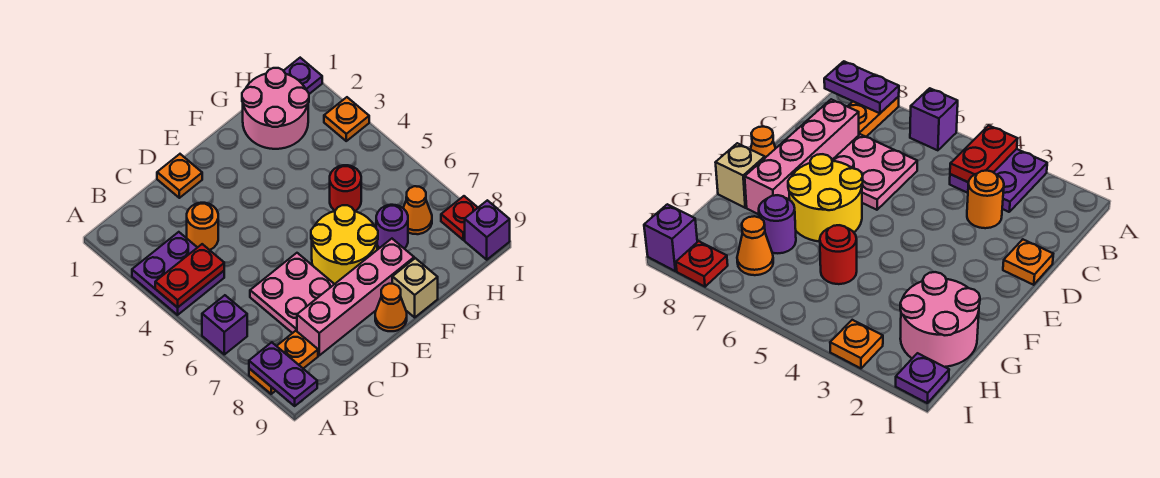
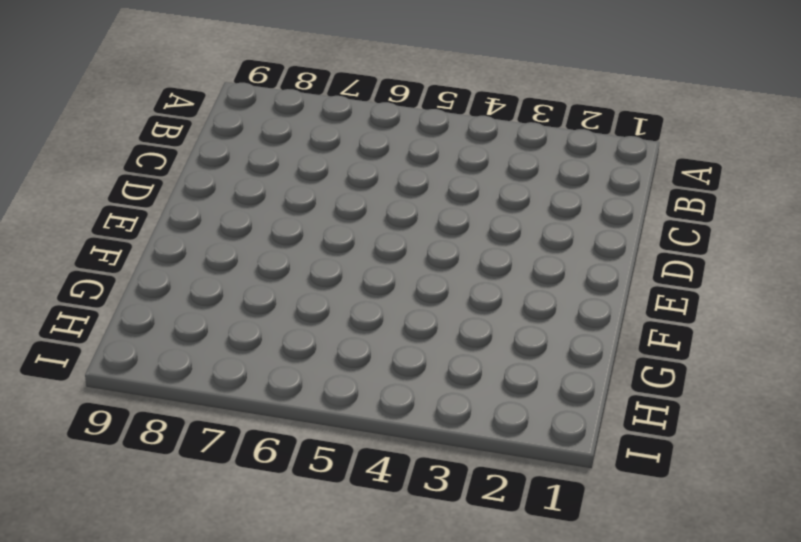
none -> purple plate A3:B4 level 1
none -> purple brick A6 level 1
none -> orange plate A8:B8 level 1

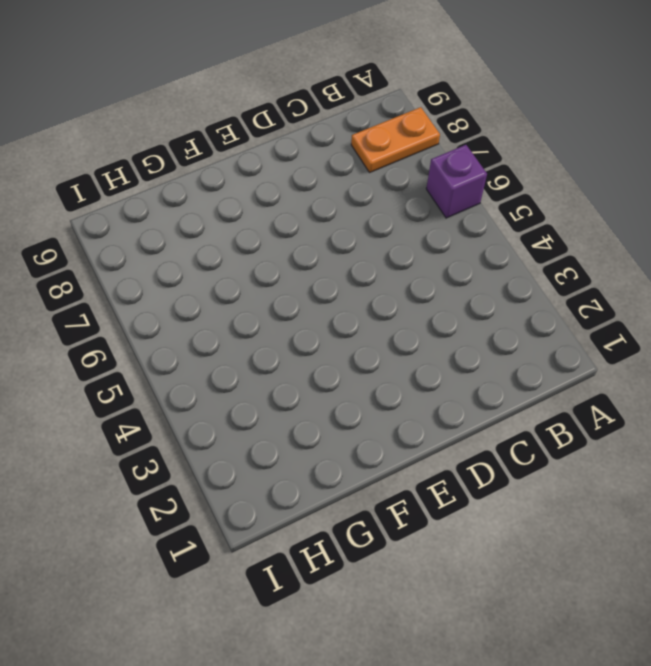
none -> purple plate A3:B4 level 1
none -> orange round brick C3 level 1
none -> pink plate C6:D7 level 1

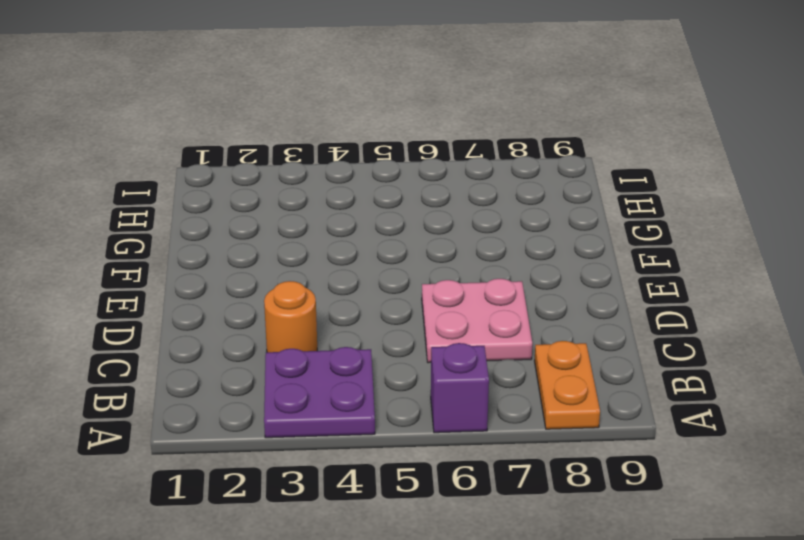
none -> pink brick C8:F8 level 1
none -> orange plate D1 level 1
none -> yellow round brick E6:F7 level 1

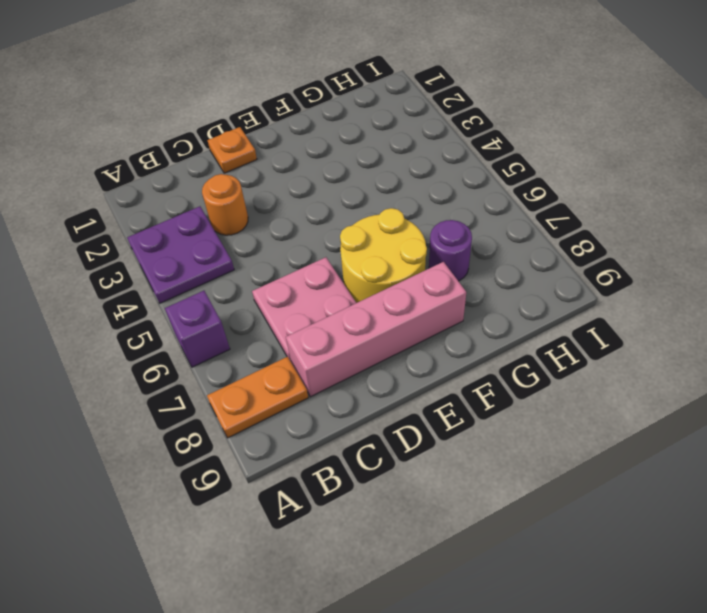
none -> orange cone E9 level 1
none -> tan brick F9 level 1
none -> pink round brick G1:H2 level 1

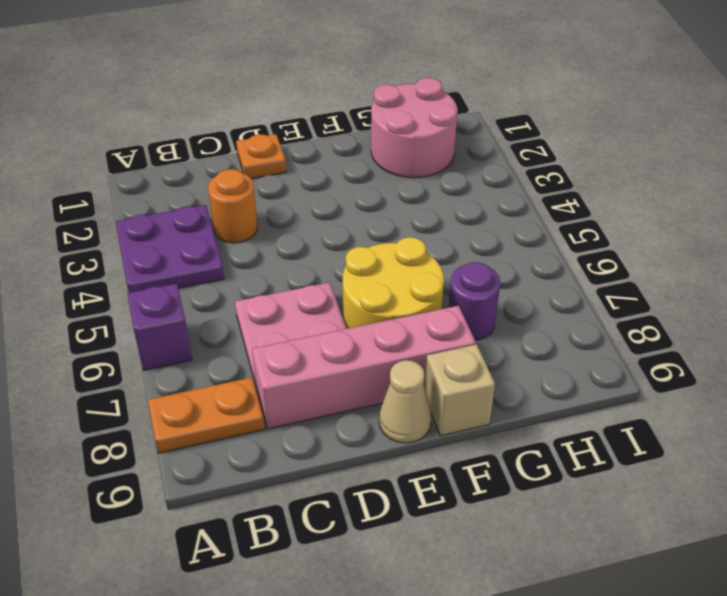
tan cone E9 level 1 -> orange cone E9 level 1
none -> red round brick G5 level 1
none -> orange cone H7 level 1
none -> purple plate I1 level 1

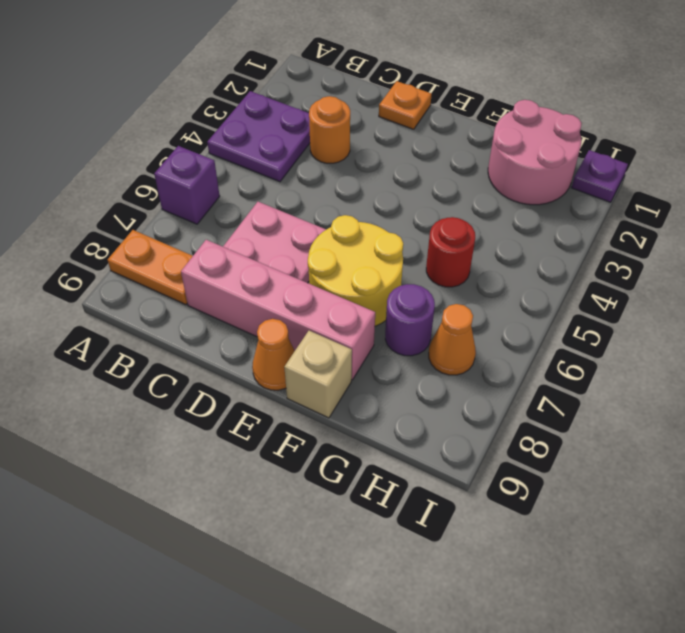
none -> orange plate I3 level 1
none -> red plate I8 level 1
none -> purple brick I9 level 1

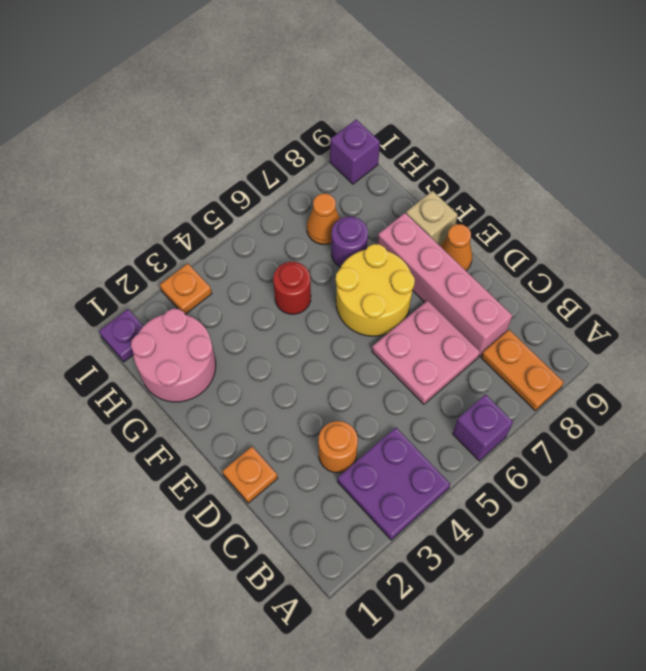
none -> red plate I8 level 1
none -> red plate A4:B4 level 2
none -> purple plate A8:A9 level 2

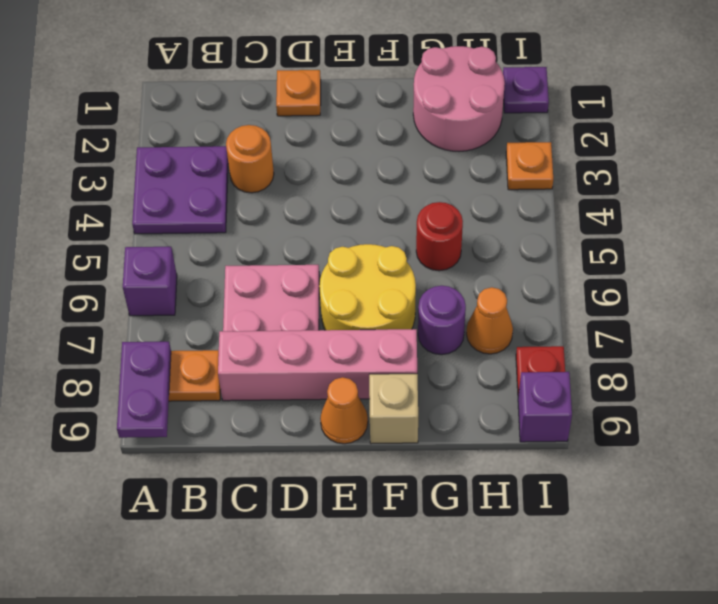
none -> red plate A4:B4 level 2

